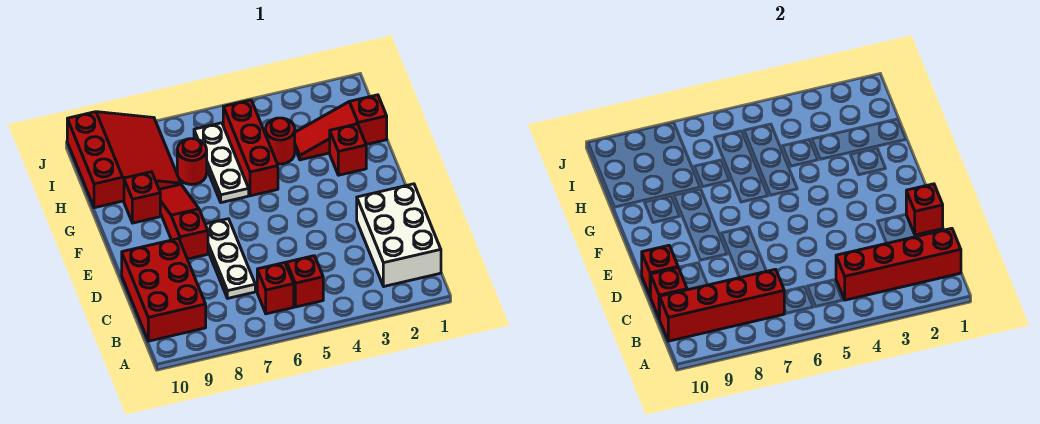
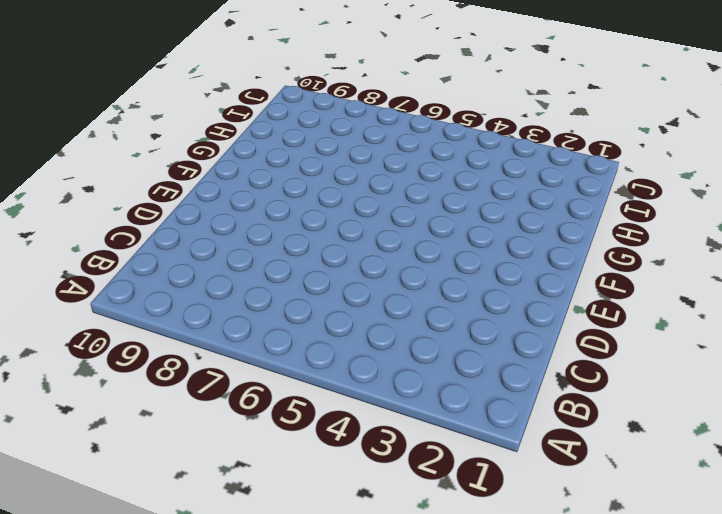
none -> white brick B1:D2 level 1
none -> red brick B5 level 1
none -> red brick B6 level 1

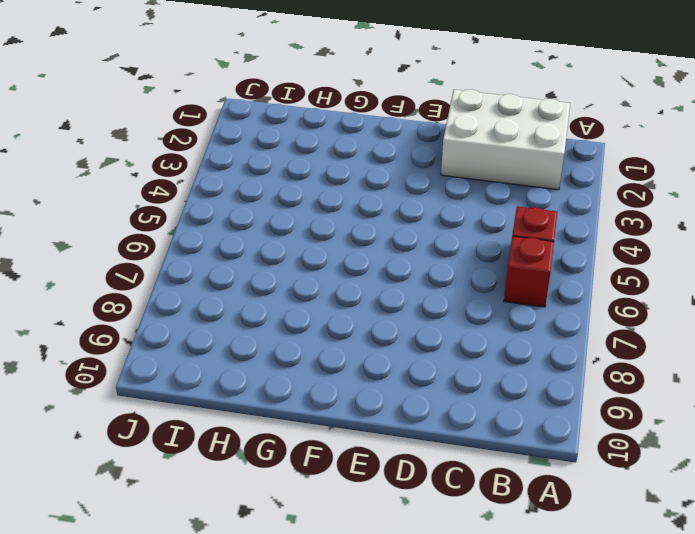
none -> red brick B9:D10 level 1
none -> white plate C7:E7 level 1
none -> red slope E8:G8 level 1 top E

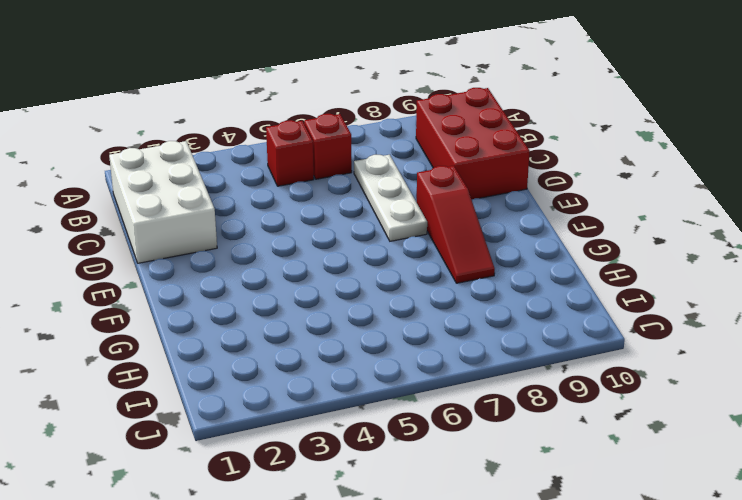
none -> red brick G2 level 1
none -> red brick G5:I5 level 1
none -> white plate G6:I6 level 1

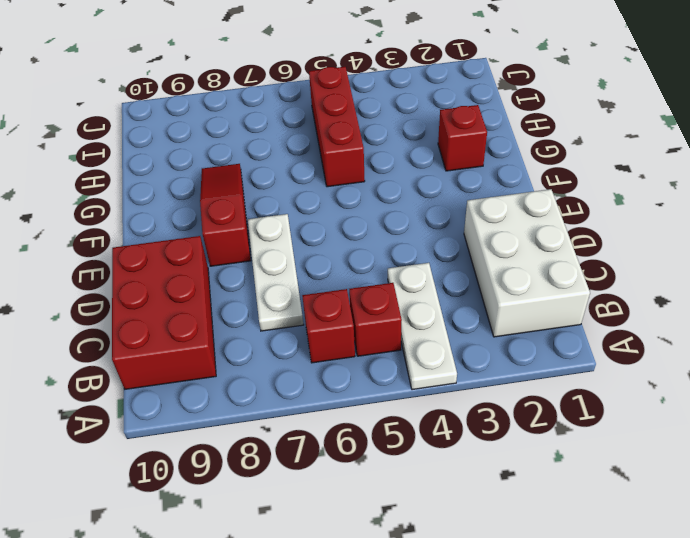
white plate A4:C4 level 1 -> white plate G6:I6 level 1
none -> red brick G9 level 1
none -> red slope H1:H3 level 1 top 1
none -> red round brick H4 level 1

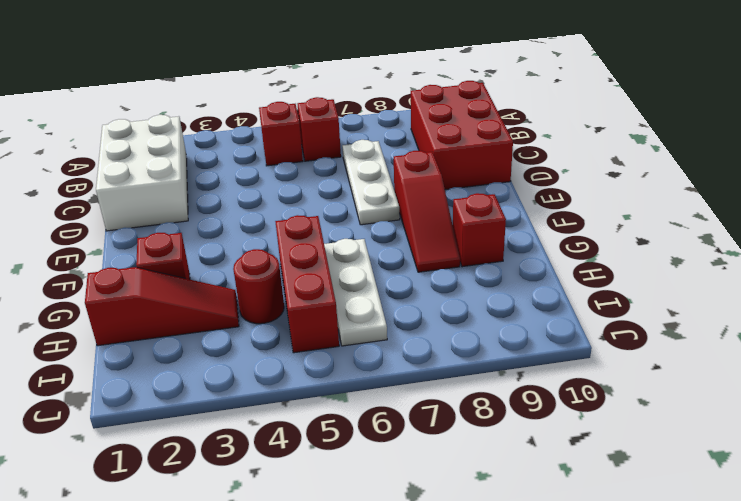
none -> red round brick H7 level 1
none -> red slope H8:J10 level 1 top 10
none -> red brick B1:B4 level 2

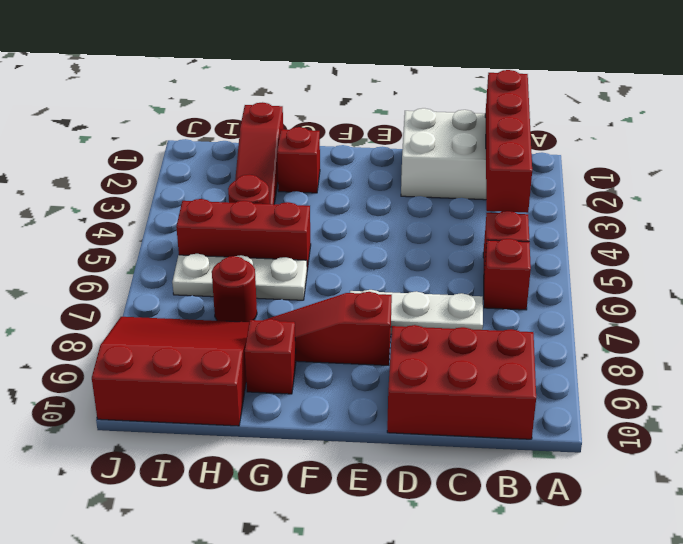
none -> red brick B7:B10 level 2
none -> red brick C10 level 2
none -> red brick D1 level 2

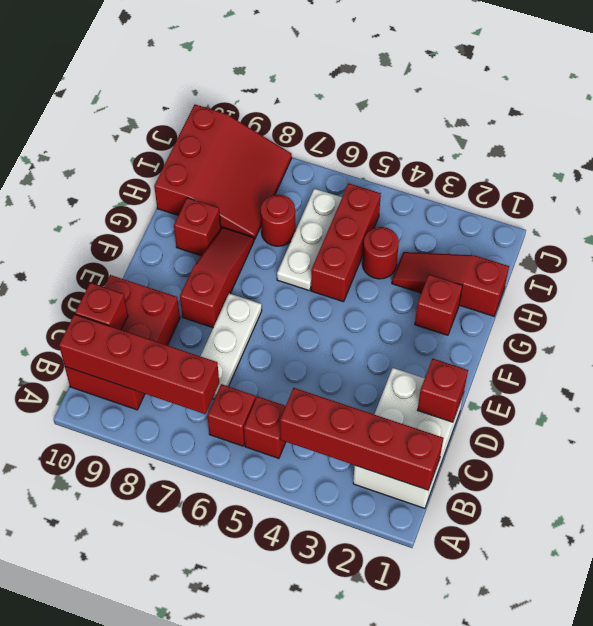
none -> red brick D10 level 2

